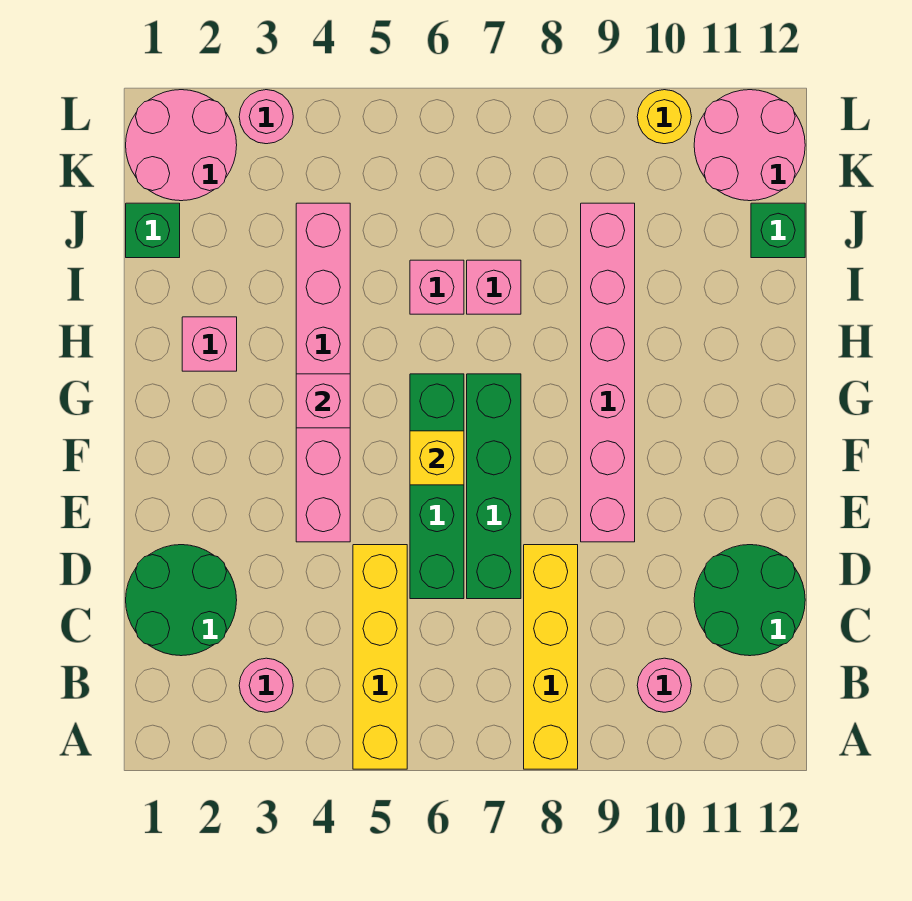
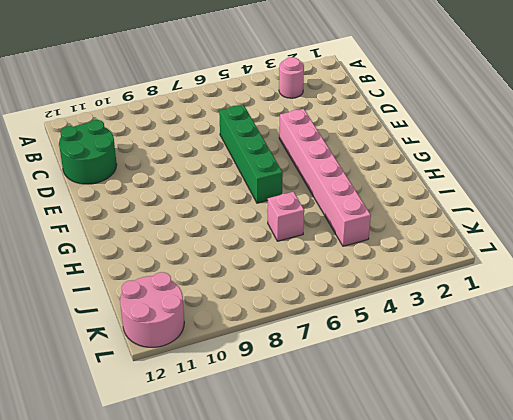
none -> yellow brick A5:D5 level 1
none -> yellow brick A8:D8 level 1
none -> pink round brick B10 level 1

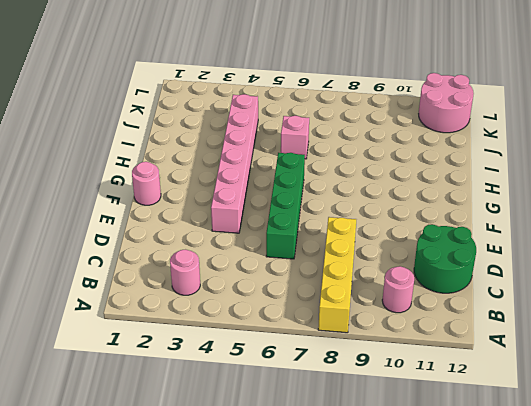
pink round brick F1 level 1 -> pink round brick L3 level 1
none -> yellow brick A5:D5 level 1
none -> green round brick C1:D2 level 1
none -> green brick D7:G7 level 1

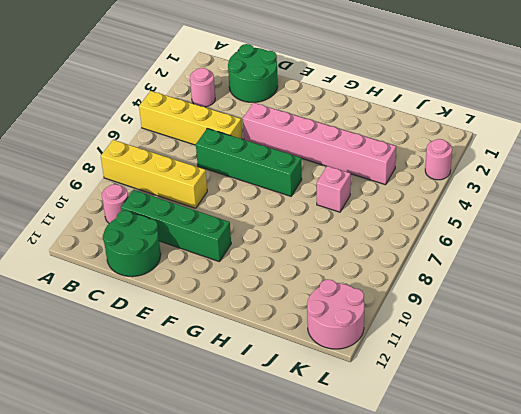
green brick C10:F10 level 1 -> green brick D7:G7 level 1
none -> pink brick E9:J9 level 1
none -> pink brick H2 level 1
none -> pink brick I7 level 1

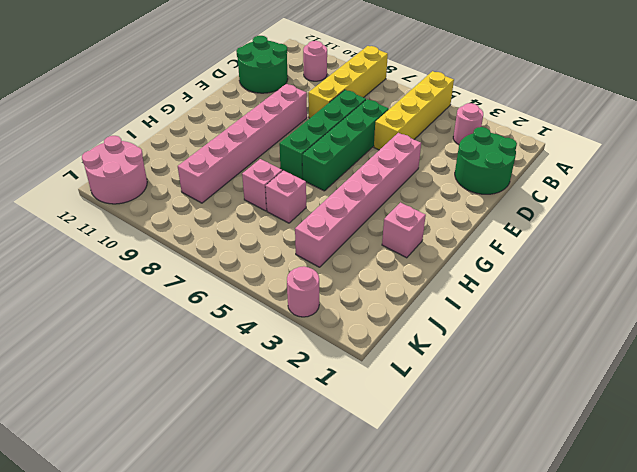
none -> green brick J1 level 1
none -> green brick J12 level 1
none -> pink round brick K1:L2 level 1

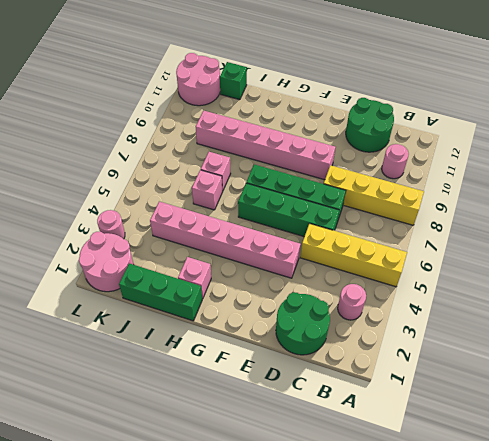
green brick H1:J1 level 1 -> green brick J1 level 1
none -> yellow round brick L10 level 1
none -> yellow brick F6 level 2
none -> pink brick G4 level 2

